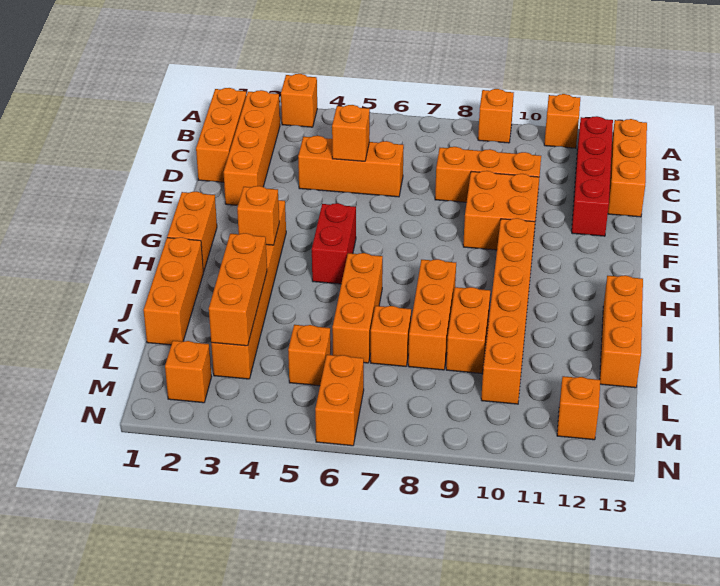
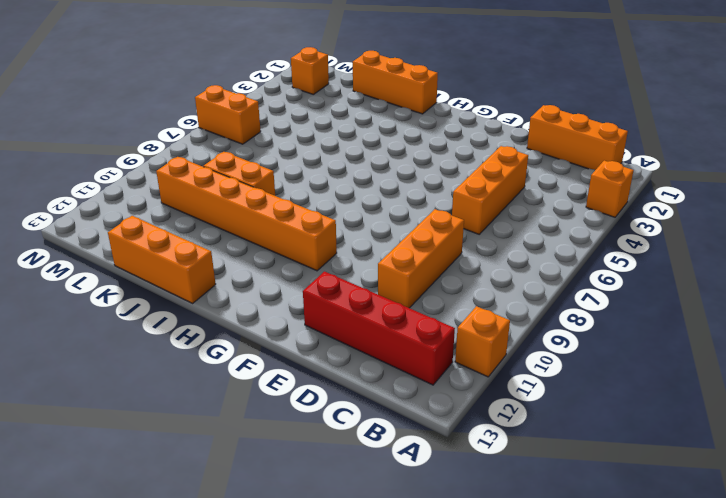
none -> orange brick A9 level 1
none -> orange brick B2:E2 level 1
none -> orange brick B13:D13 level 1

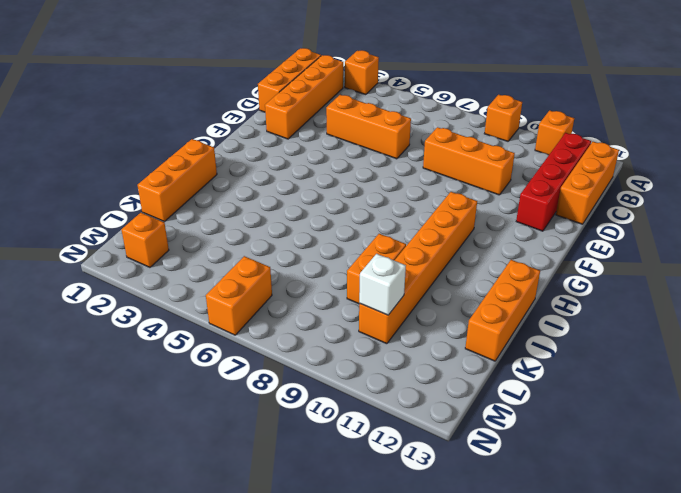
white brick L10 level 2 -> none
none -> orange brick E9:F10 level 1
none -> orange brick G1:H1 level 1
none -> orange brick G3:L3 level 1

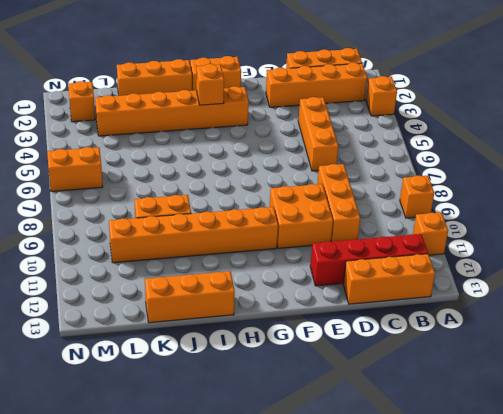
none -> red brick G5:H5 level 1
none -> orange brick I6:K6 level 1
none -> orange brick I8:K8 level 1

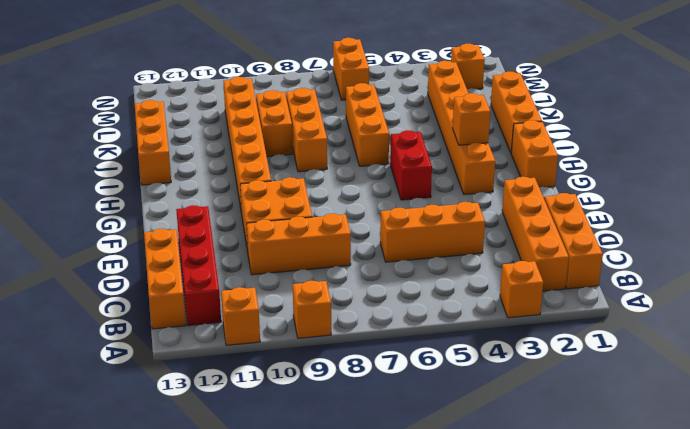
none -> orange brick K7 level 1
none -> orange brick L5 level 1
none -> orange brick M12 level 1

